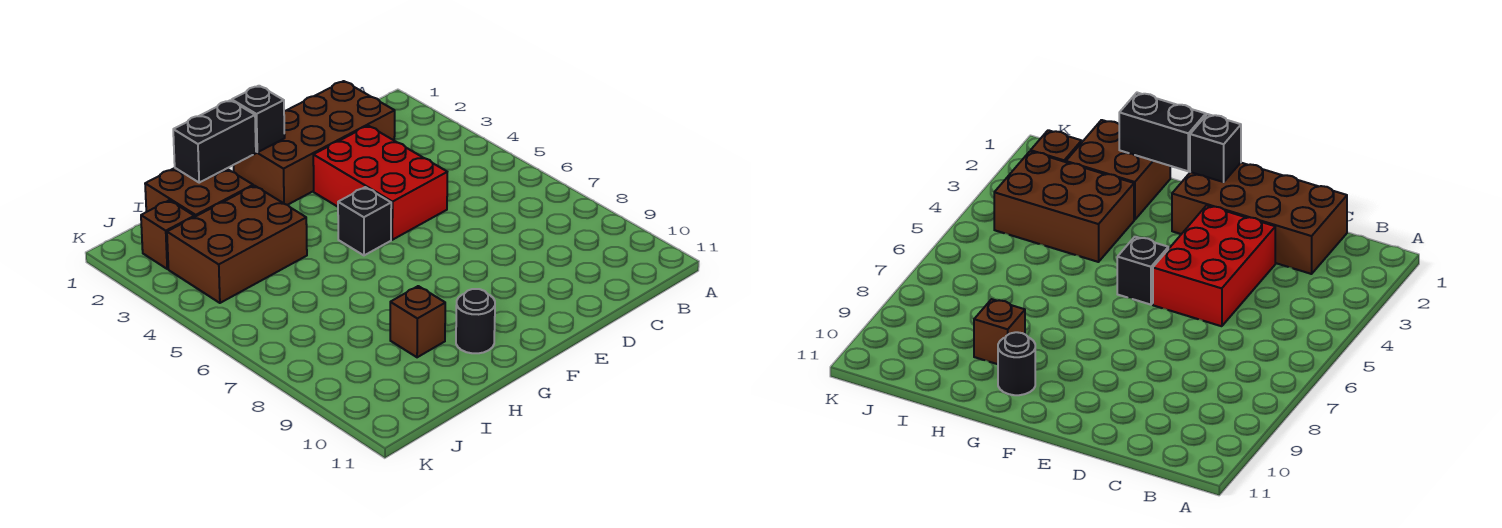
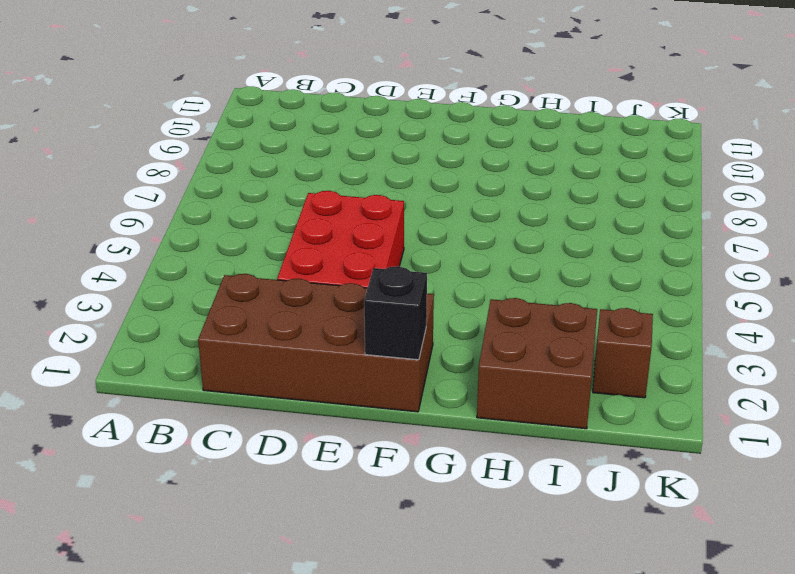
none -> black brick F5 level 1
none -> black round brick G10 level 1

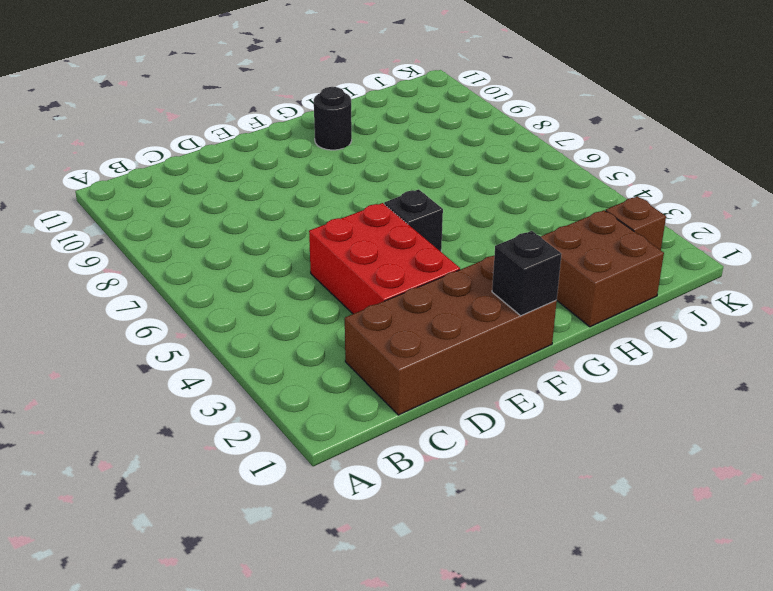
none -> brown brick H3:J4 level 1
none -> brown brick H9 level 1

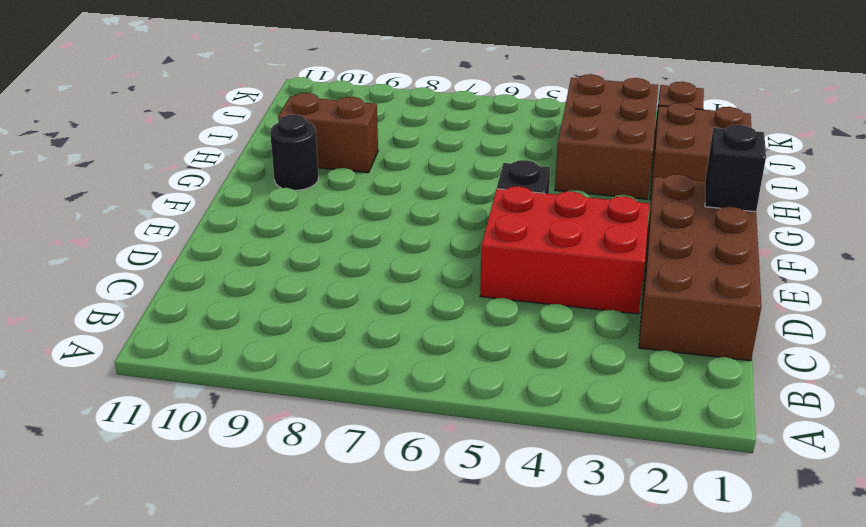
brown brick H9:H10 level 1 -> brown brick H9 level 1
none -> black brick G1:H1 level 2

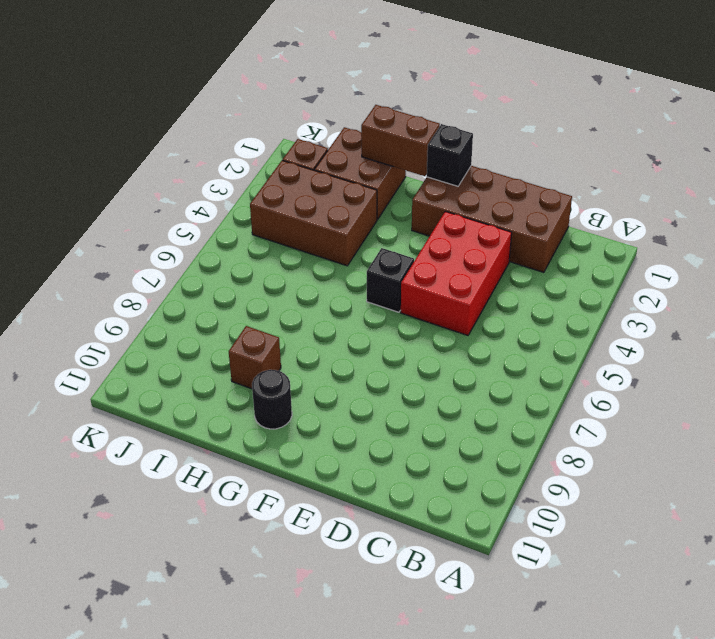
brown brick G1:H1 level 2 -> black brick G1:H1 level 2

